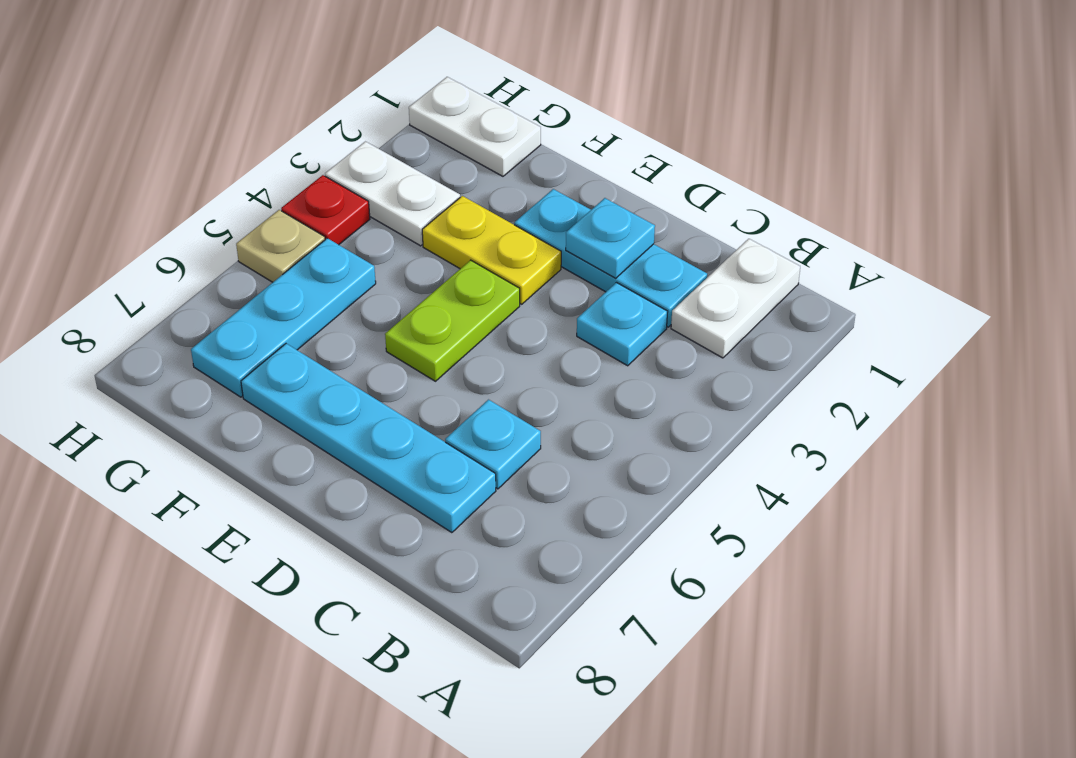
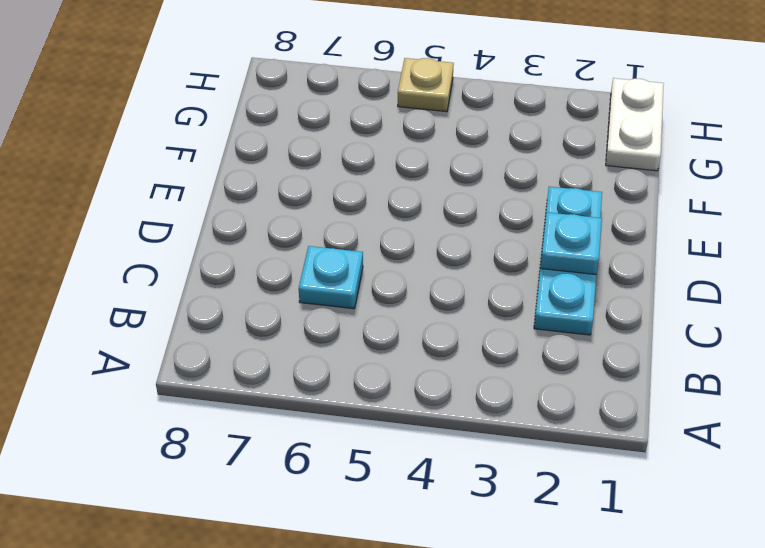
none -> white plate B1:B2 level 1
none -> cyan plate C3 level 1
none -> cyan plate C7:F7 level 1

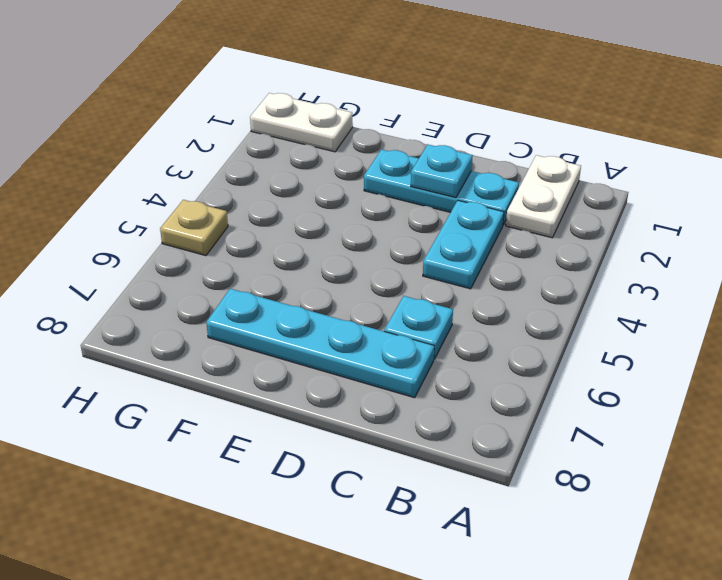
cyan plate C3:C4 level 1 -> cyan plate C3 level 1
none -> yellow plate E3:F3 level 1
none -> lime plate E4:E5 level 1
none -> white plate G3:H3 level 1

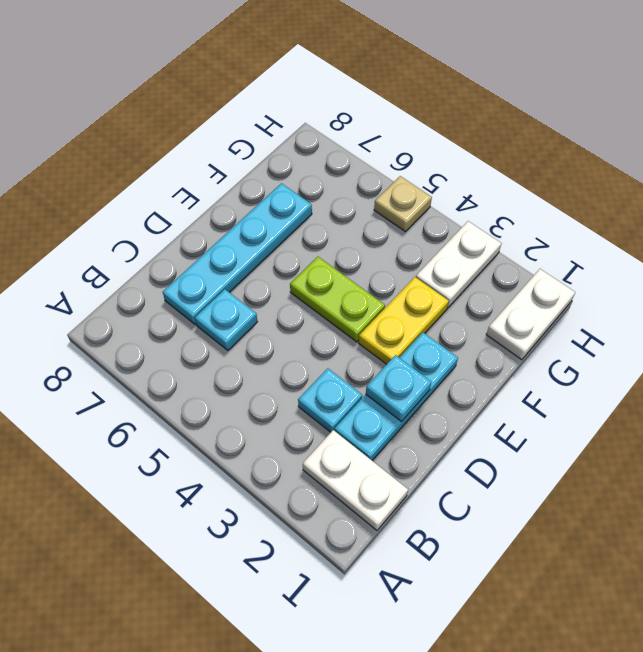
none -> cyan plate G5:G7 level 1
none -> red plate H4 level 1

